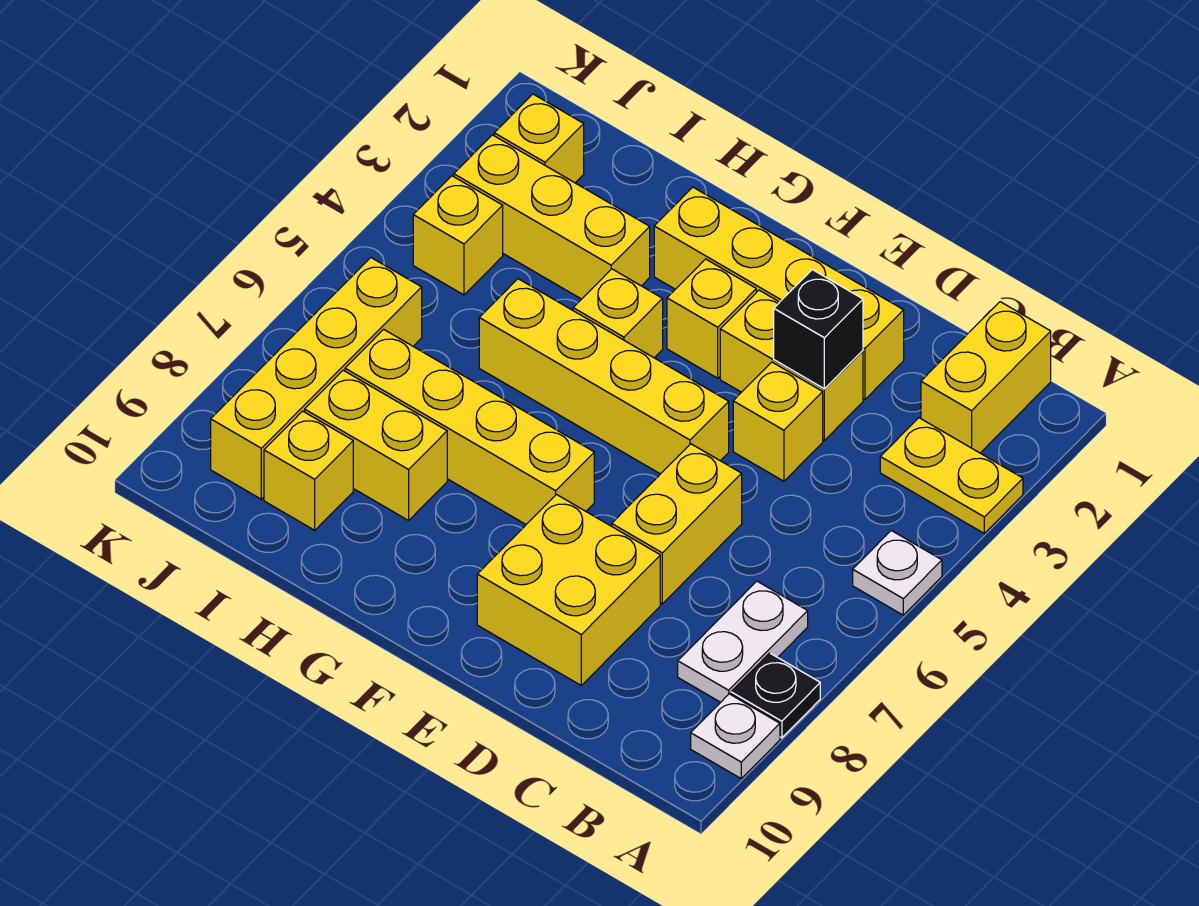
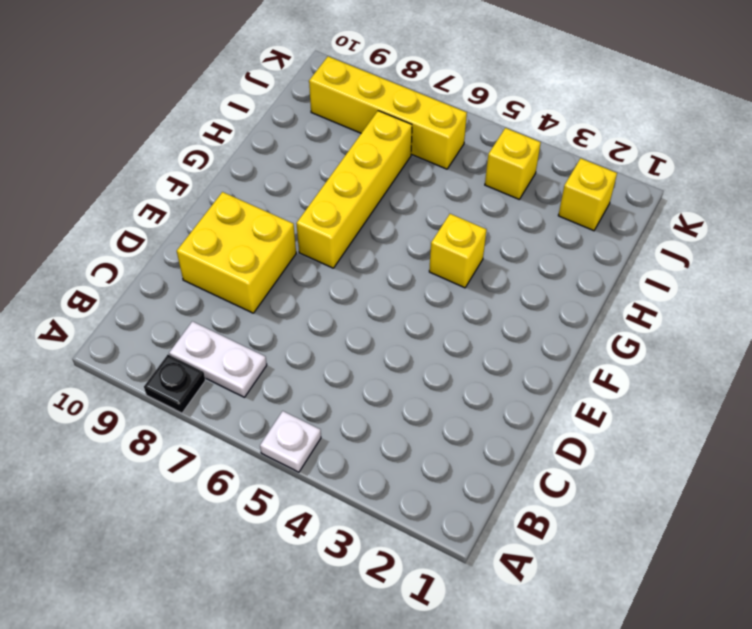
none -> yellow plate A3:B3 level 1
none -> white plate A9 level 1
none -> yellow brick B1:B2 level 1

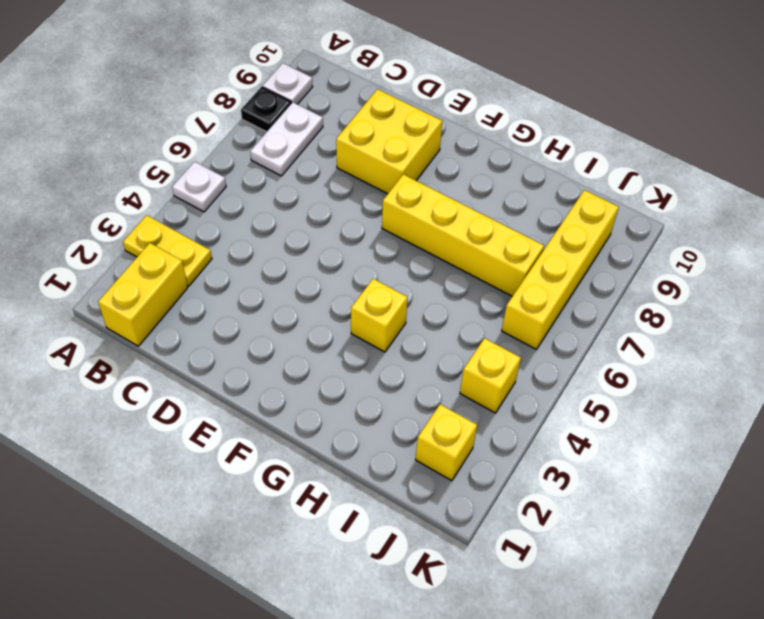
none -> yellow brick D2:G2 level 1
none -> yellow brick D3:E3 level 1
none -> yellow brick D4 level 1

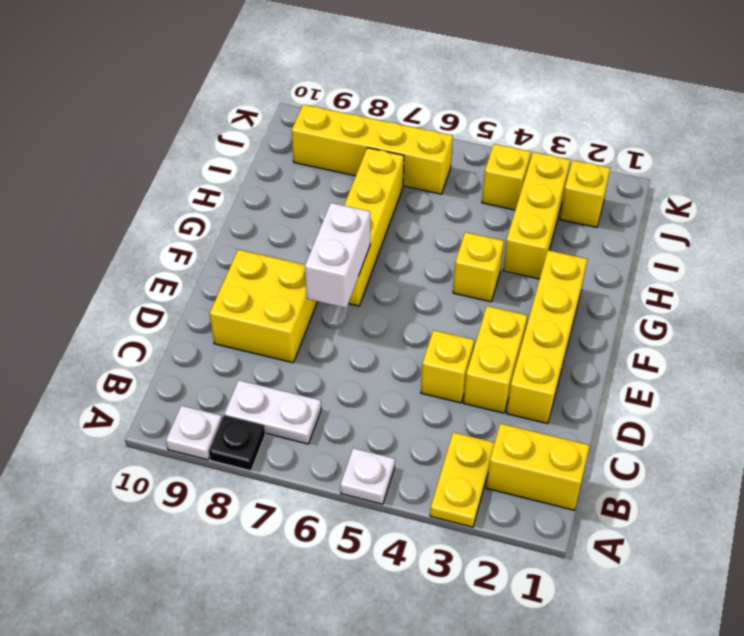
white brick E7:F7 level 2 -> none
none -> yellow brick D6:D7 level 1
none -> yellow brick E5:H5 level 1
none -> yellow brick F3 level 1

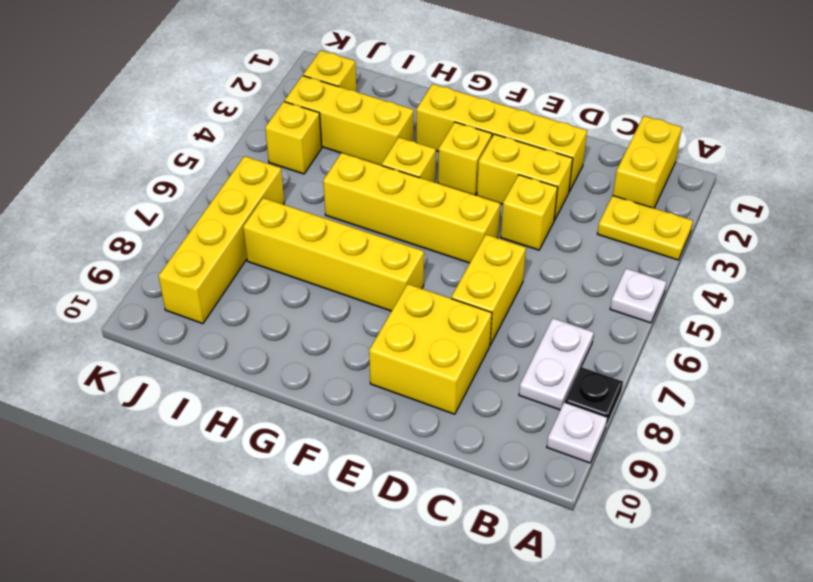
none -> yellow brick H8:I8 level 1
none -> yellow brick I9 level 1
none -> black brick D3 level 2

